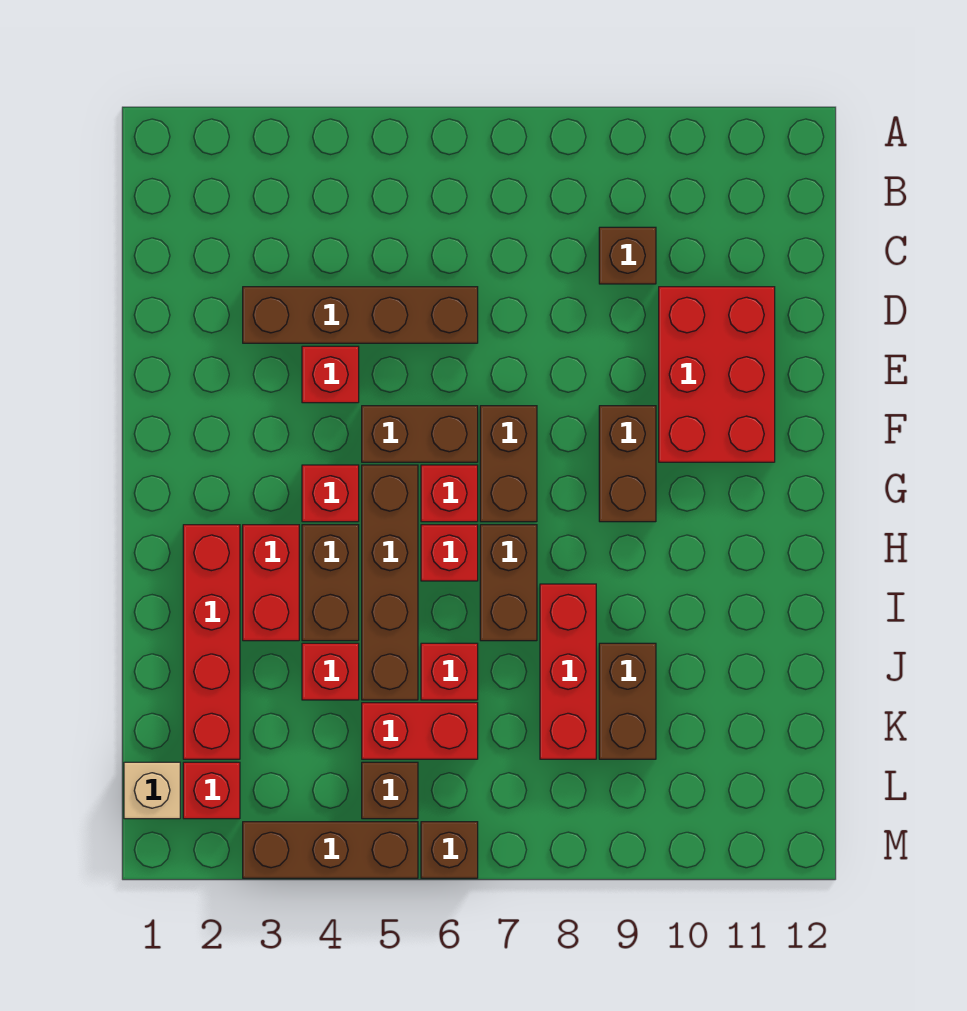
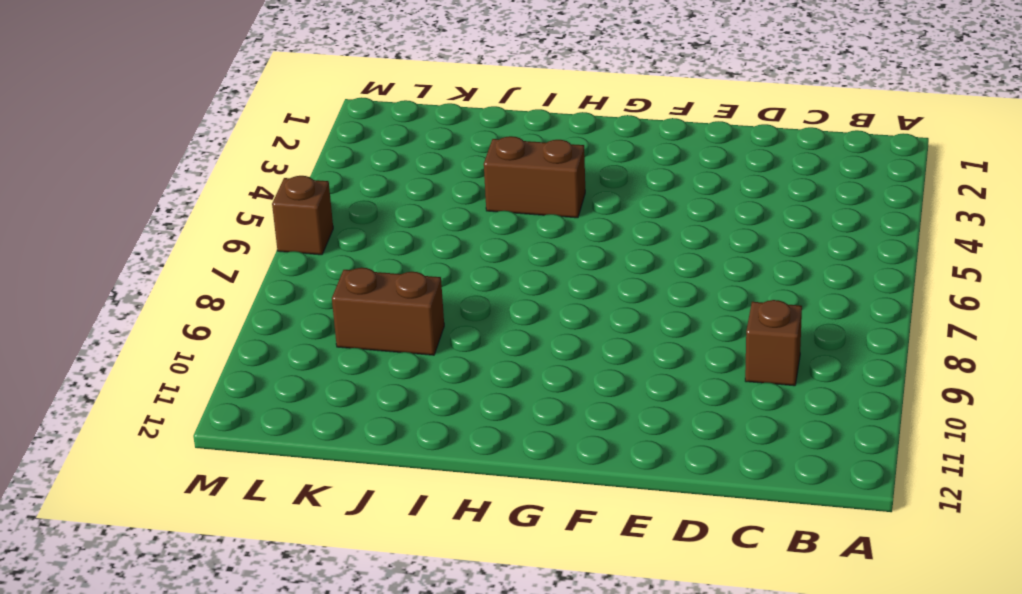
none -> brown brick D3:D6 level 1
none -> red brick D10:F11 level 1
none -> red brick E4 level 1

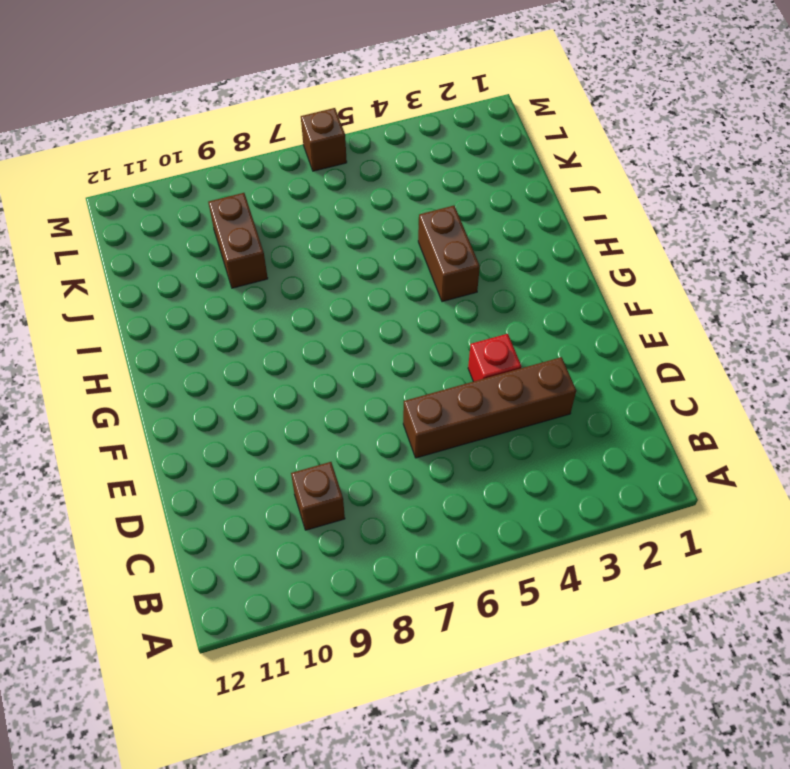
none -> red brick D10:F11 level 1
none -> brown brick F5:F6 level 1
none -> brown brick F7:G7 level 1

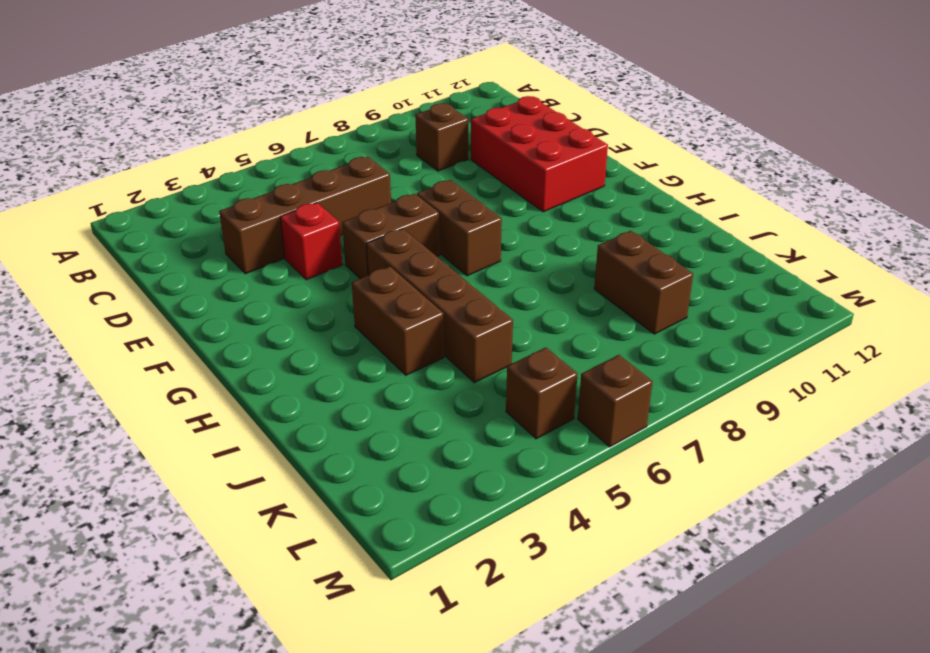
none -> brown brick F9:G9 level 1
none -> red brick G4 level 1
none -> red brick G6 level 1

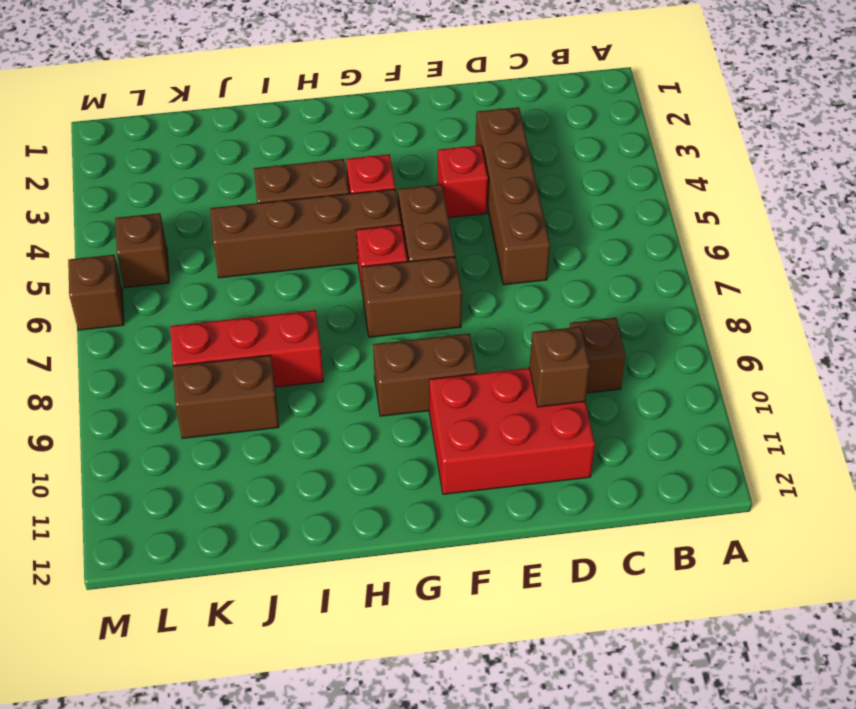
brown brick D10 level 2 -> none
none -> red brick H2:K2 level 1
none -> red brick H3:I3 level 1
none -> red brick H6 level 1

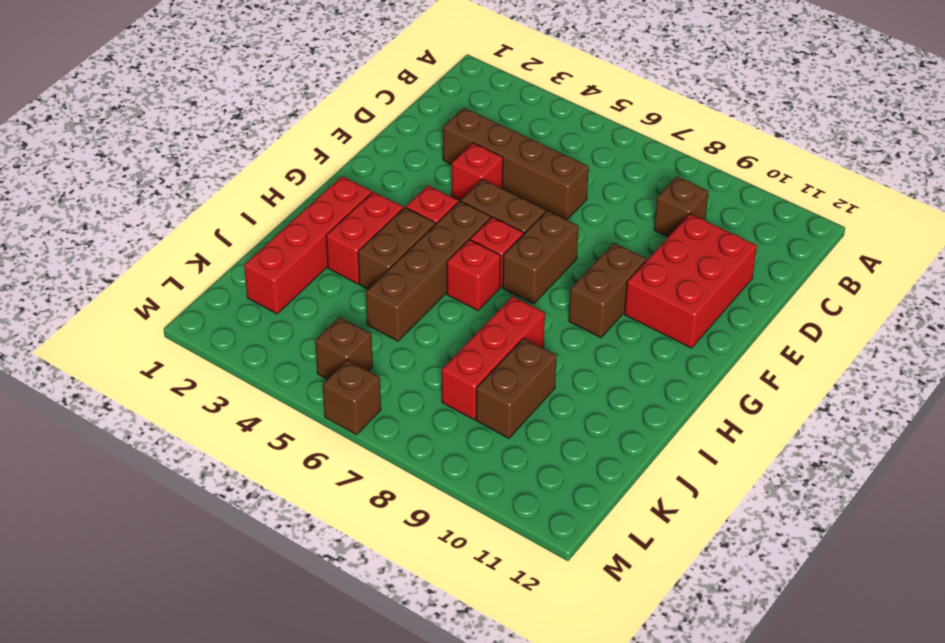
none -> brown brick H7:I7 level 1
none -> red brick J4 level 1
none -> red brick J6 level 1

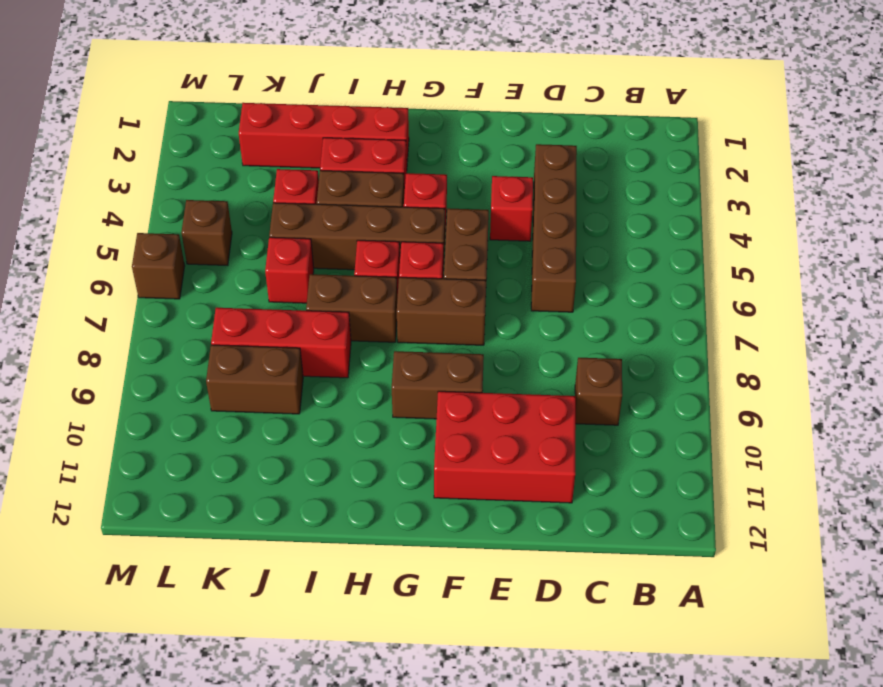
none -> red brick K5:K6 level 1
none -> tan brick L1 level 1
none -> red brick L2 level 1

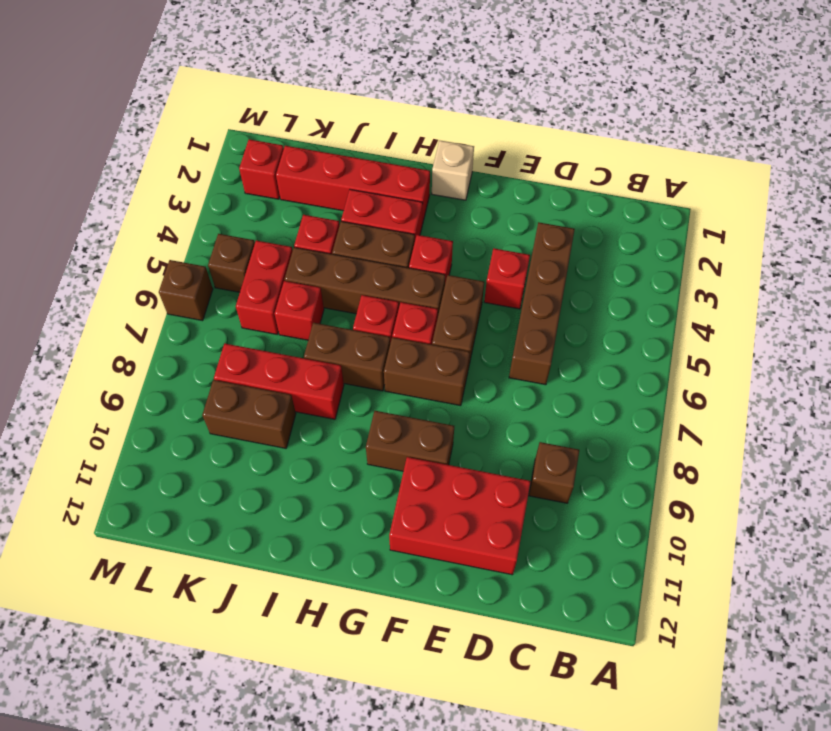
tan brick G1 level 1 -> tan brick L1 level 1
none -> brown brick M3:M5 level 1

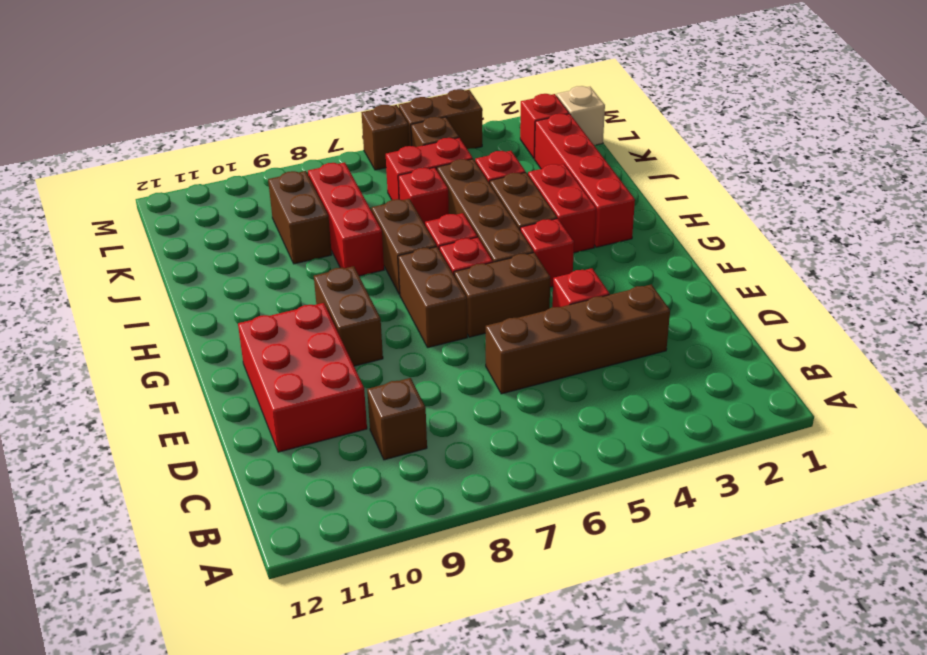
brown brick M4:M5 level 1 -> brown brick M3:M5 level 1

